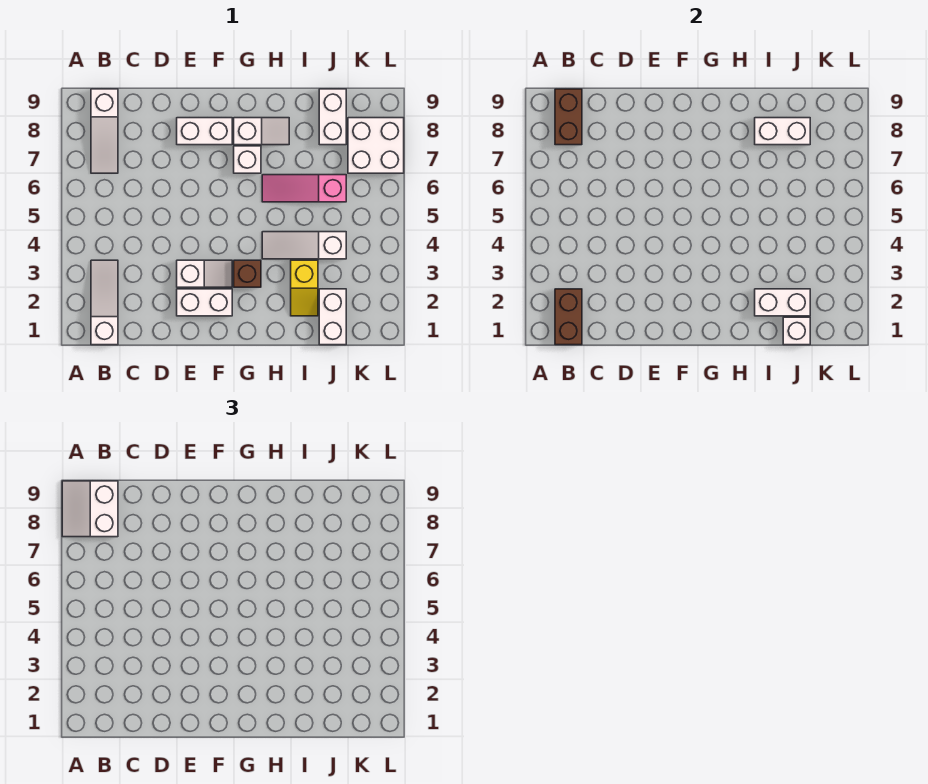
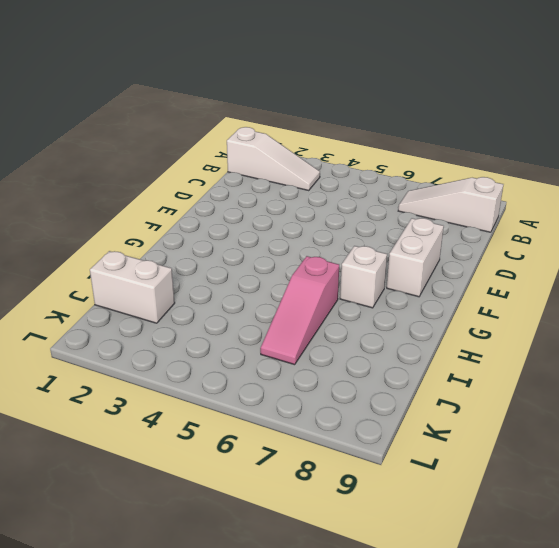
pink slope H6:J6 level 1 top H -> pink slope H6:J6 level 1 top J
none -> white brick E2:F2 level 1
none -> white slope E3:F3 level 1 top E
none -> brown brick G3 level 1

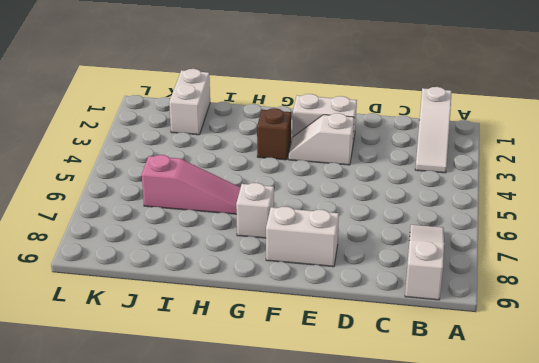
none -> white slope G8:H8 level 1 top G
none -> white slope H4:J4 level 1 top J
none -> yellow slope I2:I3 level 1 top 3

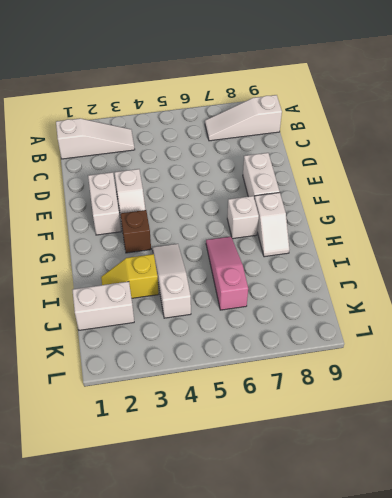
none -> white brick J8:J9 level 1
none -> white brick K7:L8 level 1
none -> brown brick B1:B2 level 2

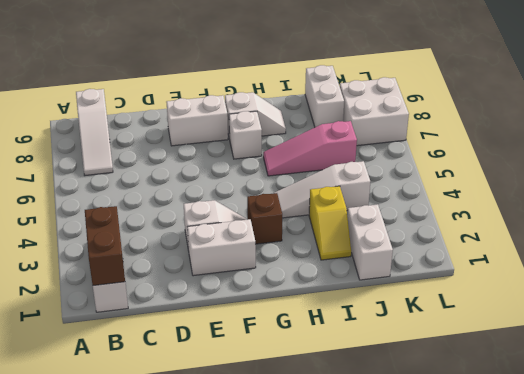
none -> brown brick B8:B9 level 2
none -> white brick I2:J2 level 2
none -> white brick I8:J8 level 2

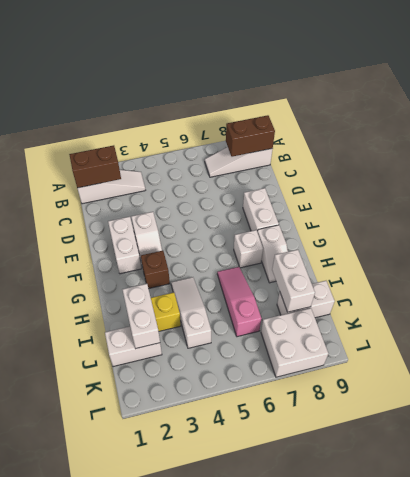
none -> white brick J1 level 2
none -> white slope A8:B9 level 3 top B

